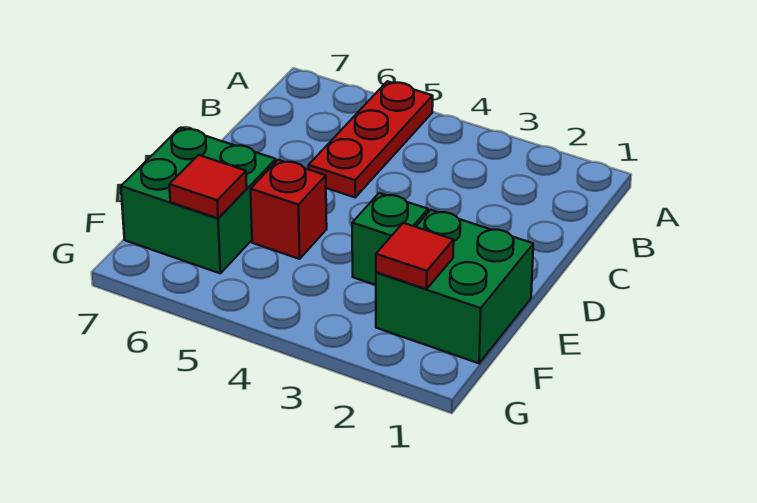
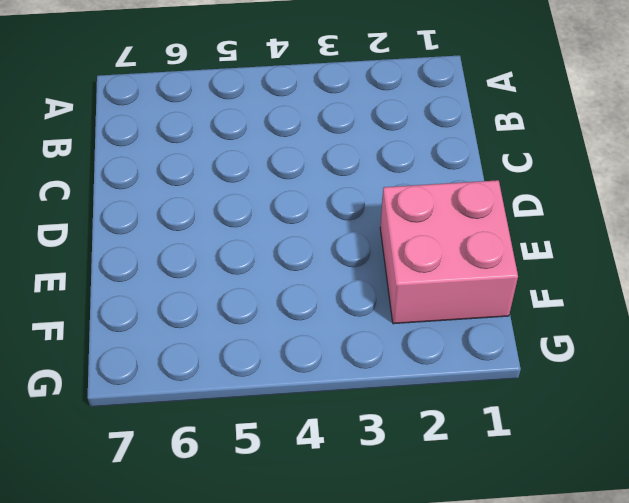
pink brick E1:F2 level 1 -> green brick E1:F2 level 1
none -> red plate A5:C5 level 1
none -> green brick E3 level 1

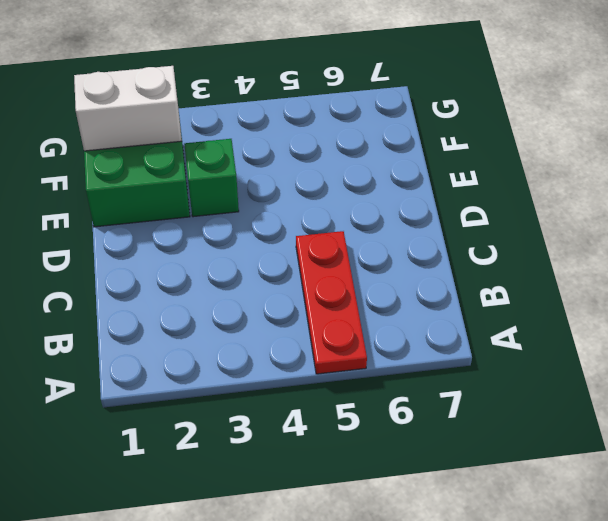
white brick F1:F2 level 2 -> red tile F2 level 2
none -> red brick E5 level 1
none -> green brick E6:F7 level 1

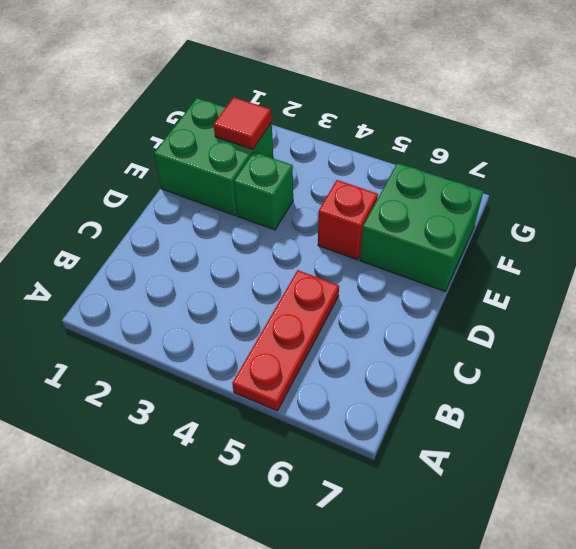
none -> red tile F6 level 2

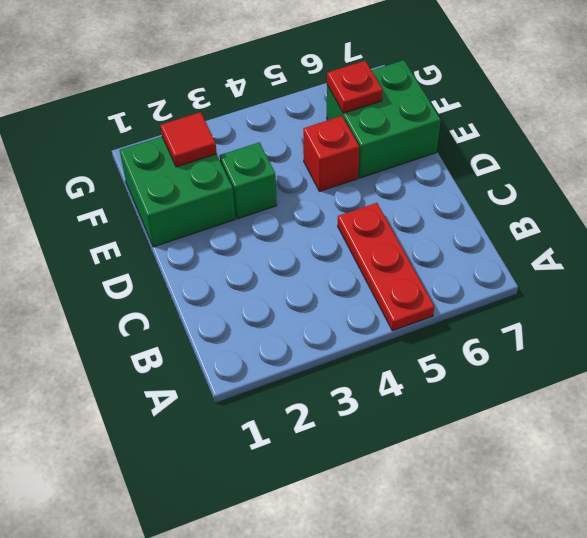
red plate F6 level 2 -> red tile F6 level 2

